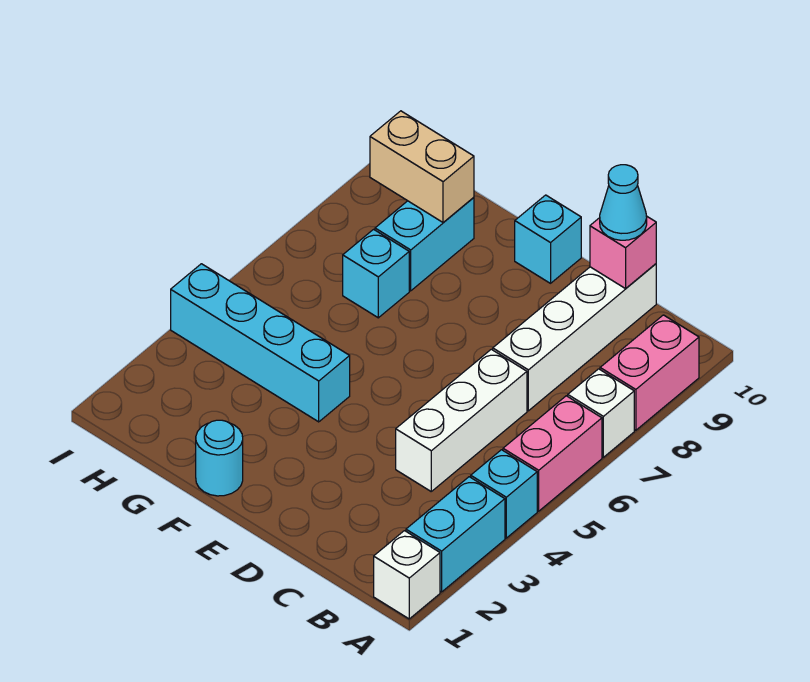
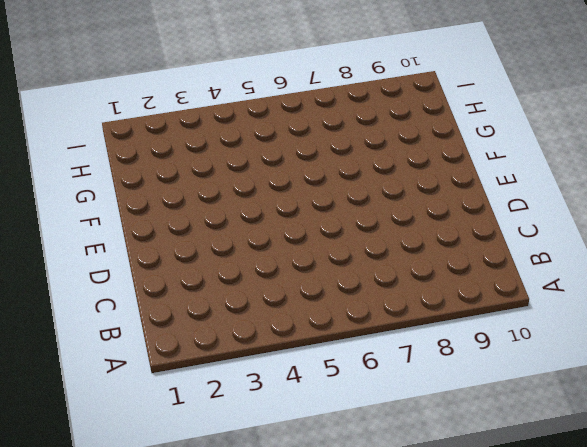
none -> white brick A1 level 1
none -> cyan brick A2:A3 level 1
none -> cyan brick A4 level 1

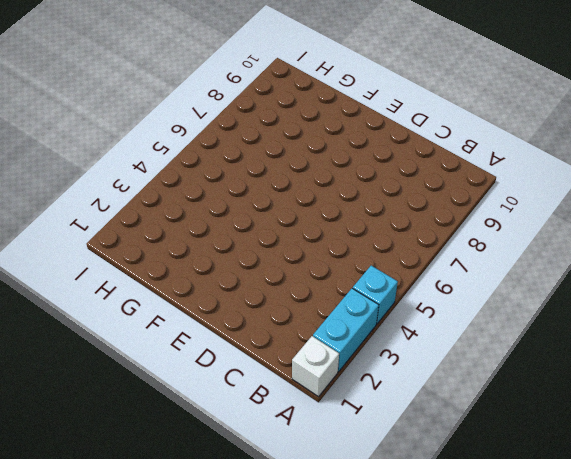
none -> pink brick A5:A6 level 1
none -> white brick A7 level 1
none -> pink brick A8:A9 level 1

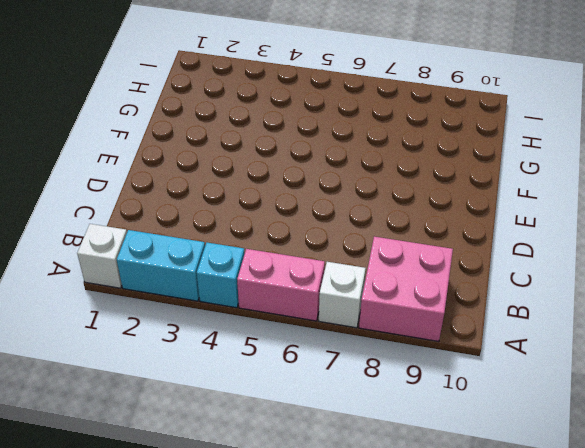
pink brick A8:B9 level 1 -> pink brick A8:A9 level 1
none -> white brick C4:C6 level 1
none -> white brick C7:C10 level 1
none -> cyan brick E10 level 1

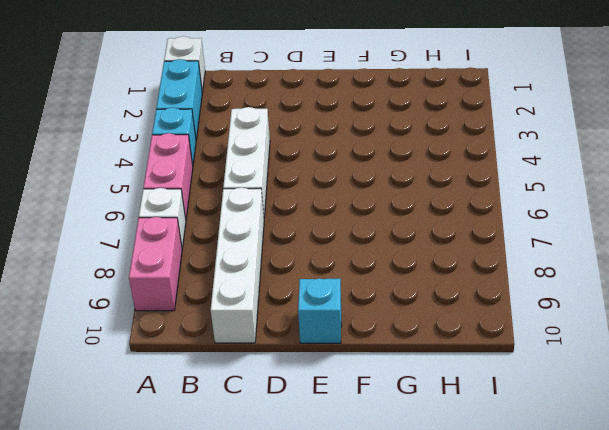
none -> cyan round brick F1 level 1
none -> cyan brick F4:I4 level 1
none -> cyan brick G7 level 1

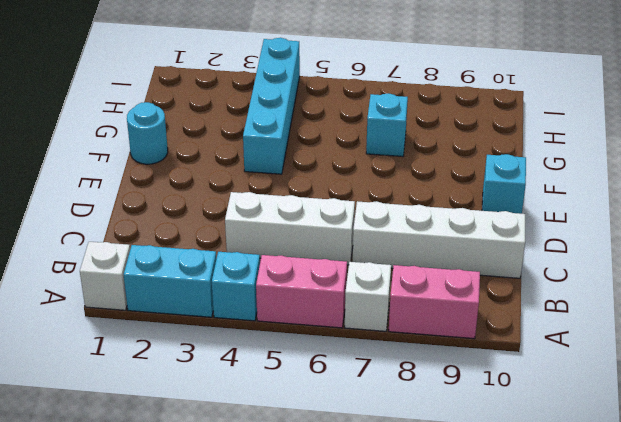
none -> cyan brick G8:G9 level 1
none -> pink brick C10 level 2
none -> tan brick G9:H9 level 2

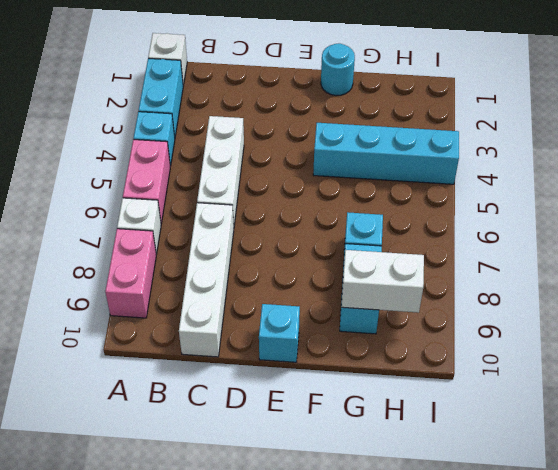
white brick G9:H9 level 2 -> tan brick G9:H9 level 2
none -> pink brick C10 level 2
none -> cyan cone C10 level 3

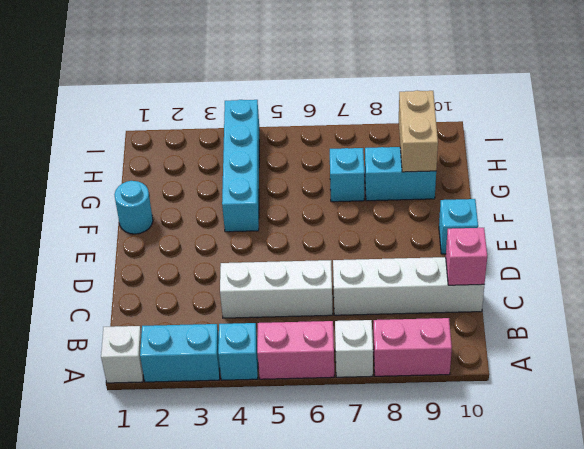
none -> cyan cone C10 level 3

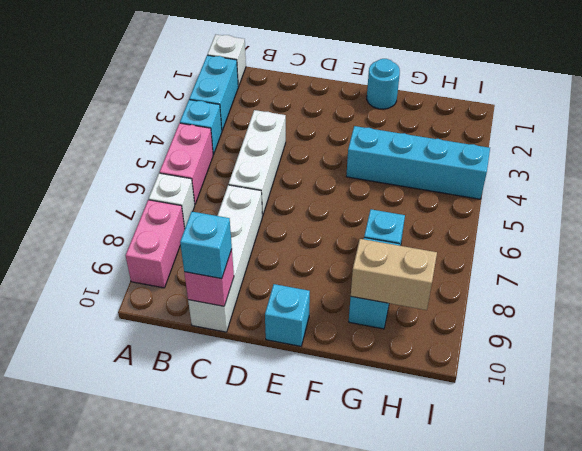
cyan brick C10 level 3 -> cyan cone C10 level 3

